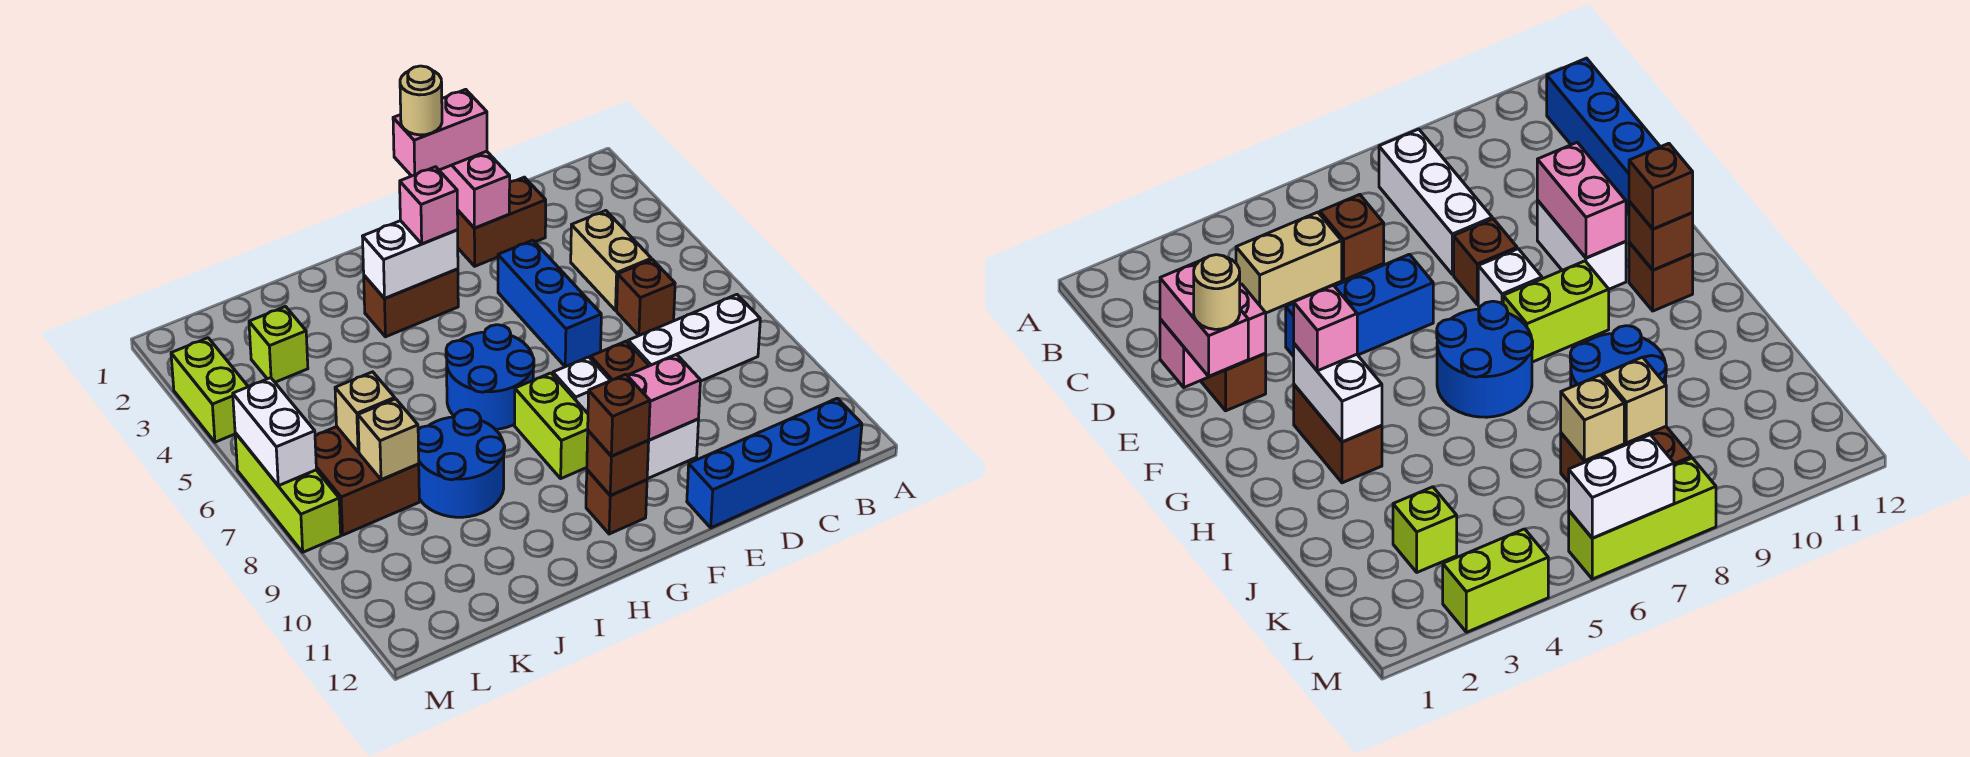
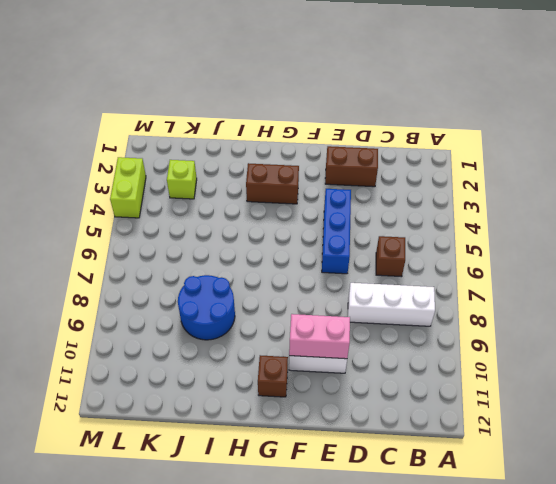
none -> blue brick B12:E12 level 1
none -> tan brick C4:C5 level 1
none -> brown brick E8 level 1

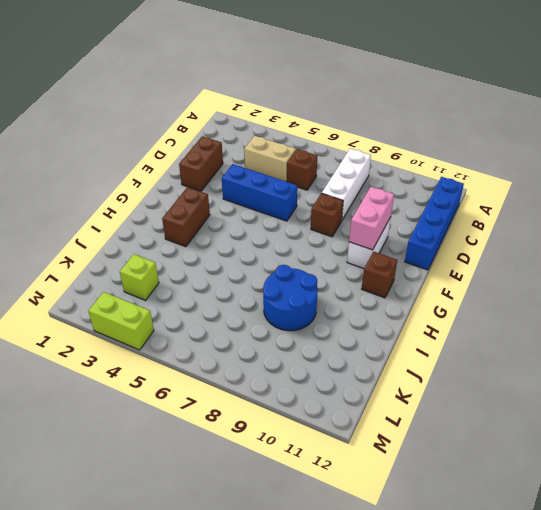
none -> white brick F8 level 1
none -> blue round brick G6:H7 level 1
none -> lime brick G8:G9 level 1

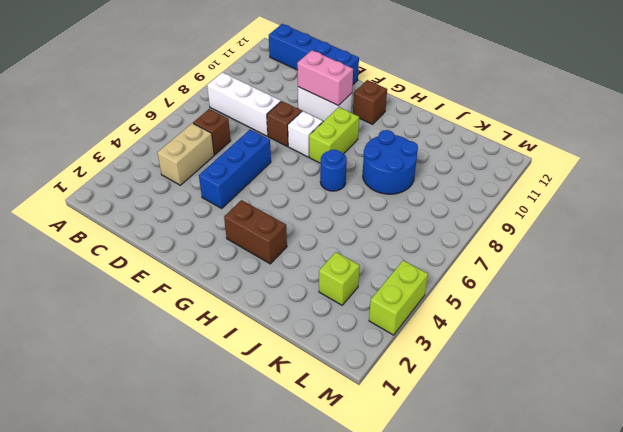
blue round brick H7 level 1 -> blue round brick G6:H7 level 1
none -> brown brick D2:E2 level 1
none -> brown brick K7:L8 level 1
none -> lime brick M6:M8 level 1

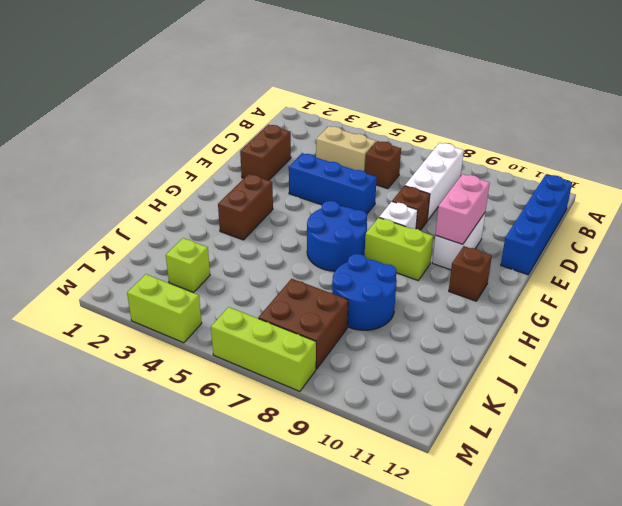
none -> pink brick E1:E2 level 2
none -> white brick G3:H3 level 2
none -> brown brick G11 level 2

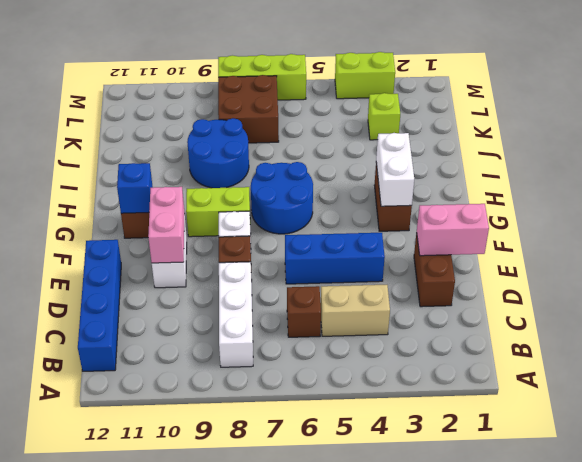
blue brick G11 level 2 -> brown brick G11 level 2
none -> tan brick K7 level 2
none -> tan brick K8 level 2
none -> white brick M6:M7 level 2

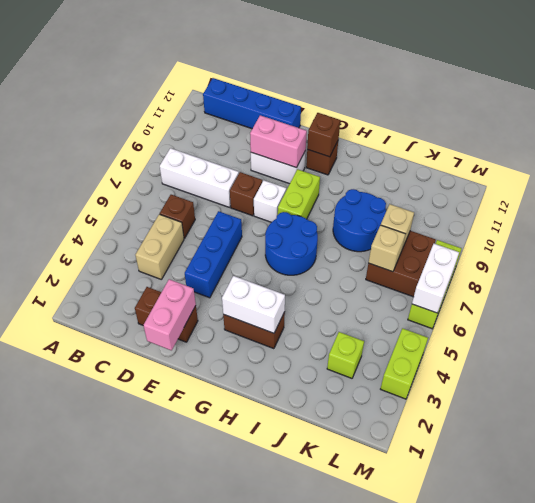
none -> pink brick E1:F1 level 3
none -> pink brick G3 level 3
none -> brown brick G11 level 3

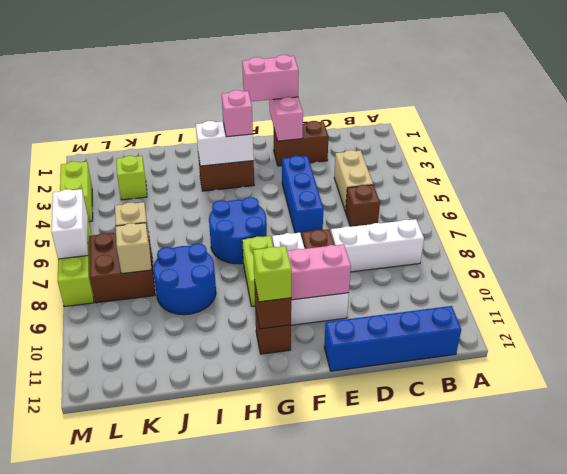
lime brick G11 level 3 -> brown brick G11 level 3
none -> tan round brick F1 level 4

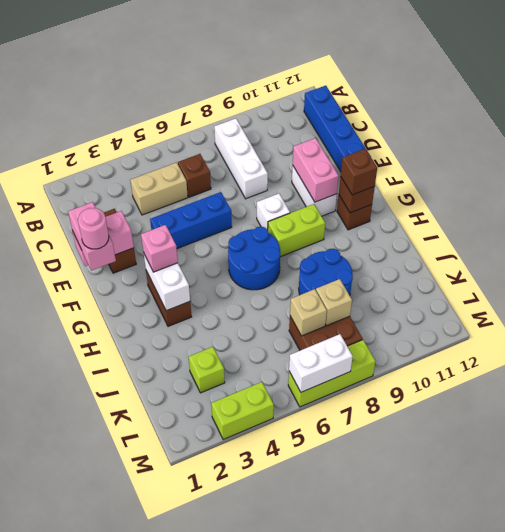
pink round brick F1 level 4 -> tan round brick F1 level 4
none -> brown brick E8 level 1

